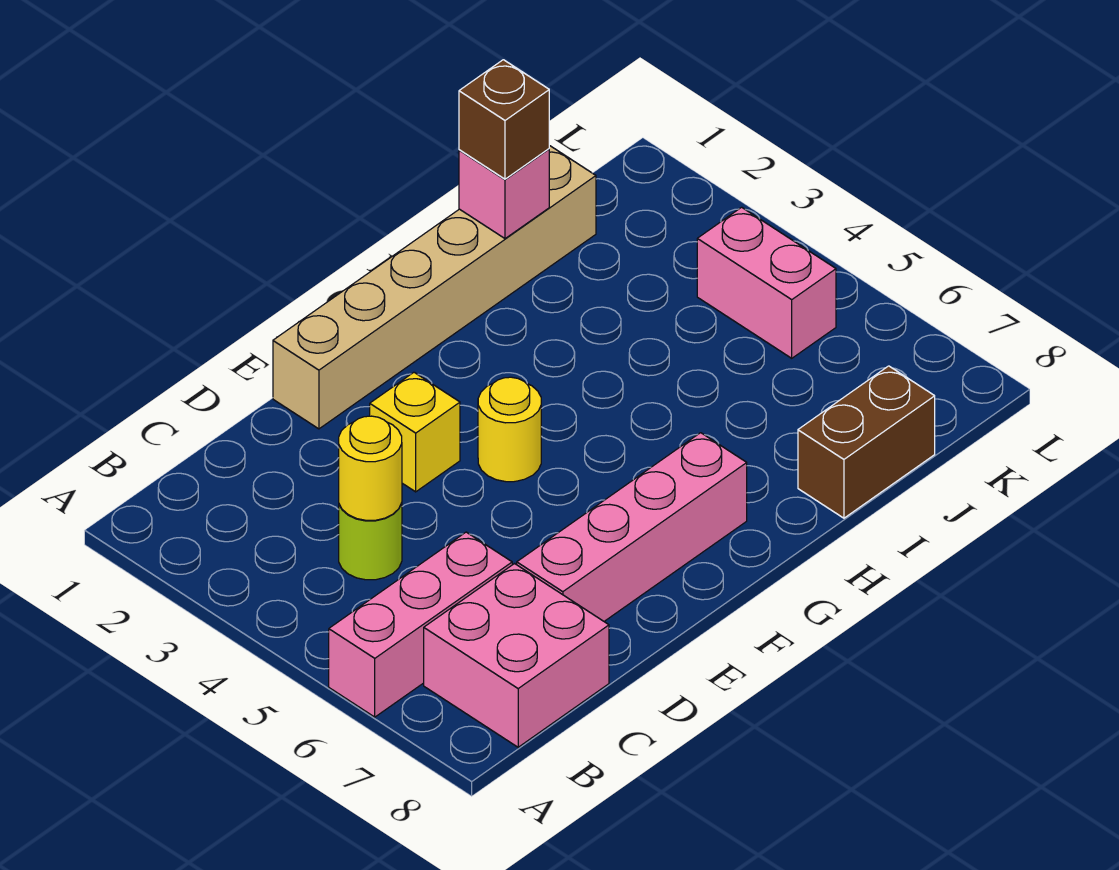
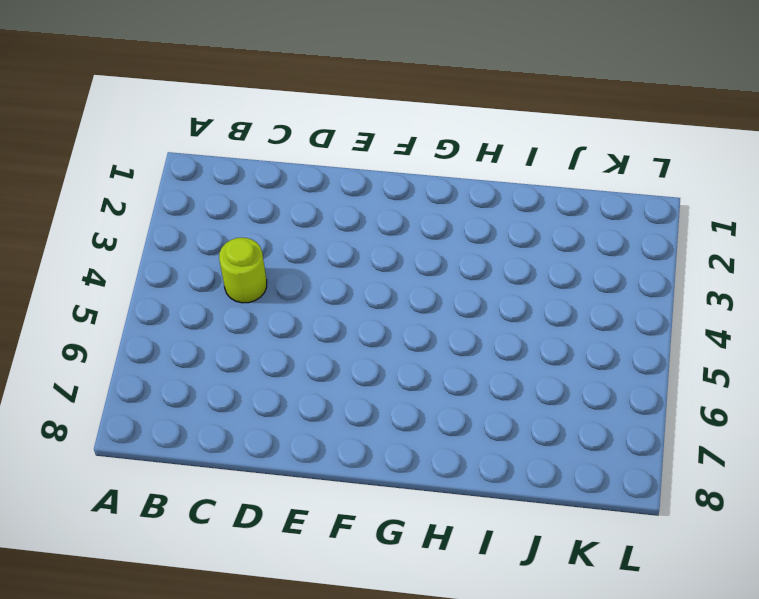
none -> pink brick A6:C6 level 1
none -> pink brick B7:C8 level 1
none -> pink brick D7:G7 level 1

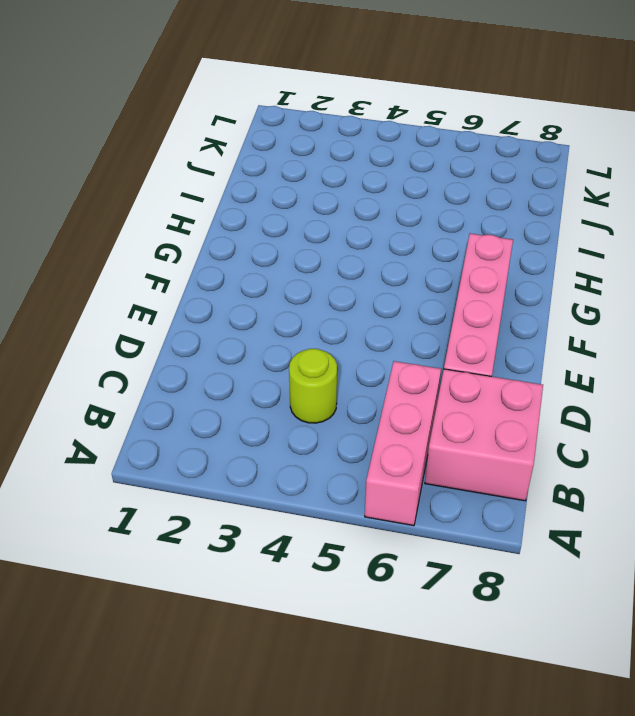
none -> tan brick E1:J1 level 1
none -> yellow brick E3 level 1
none -> yellow round brick F4 level 1

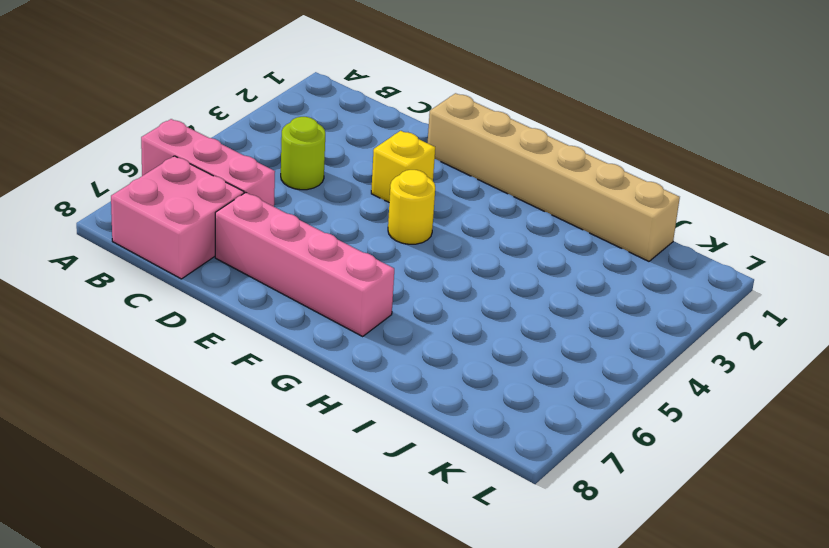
none -> brown brick I8:J8 level 1
none -> pink brick K4:K5 level 1
none -> yellow round brick C4 level 2

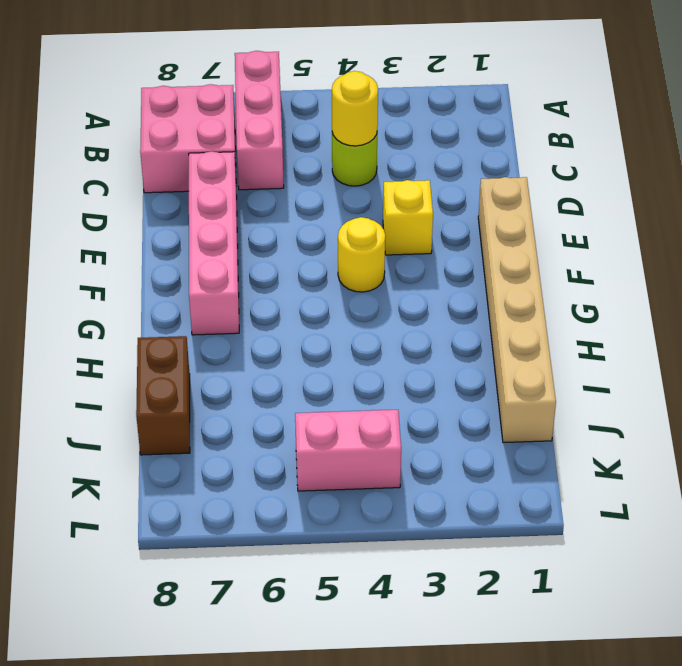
none -> pink brick I1 level 2
none -> brown brick I1 level 3

